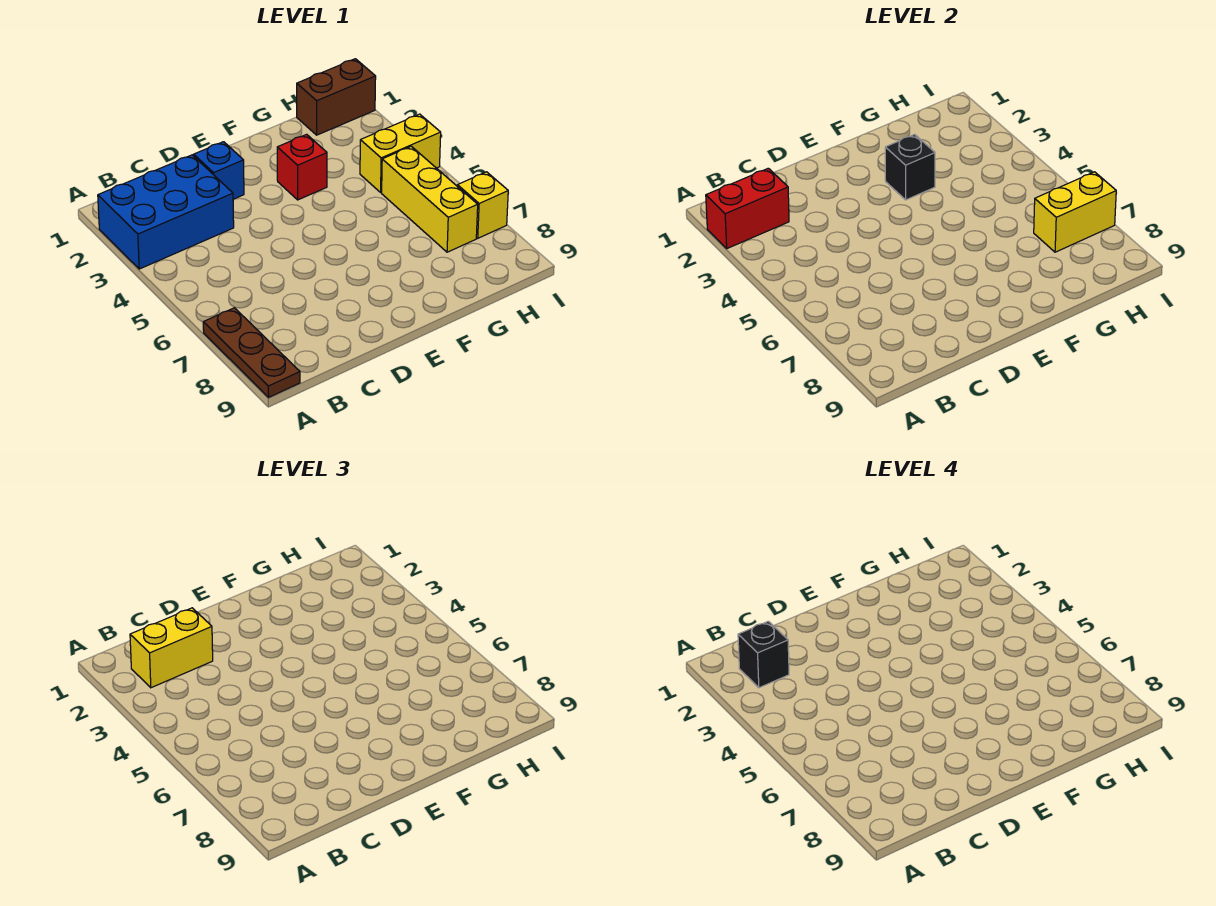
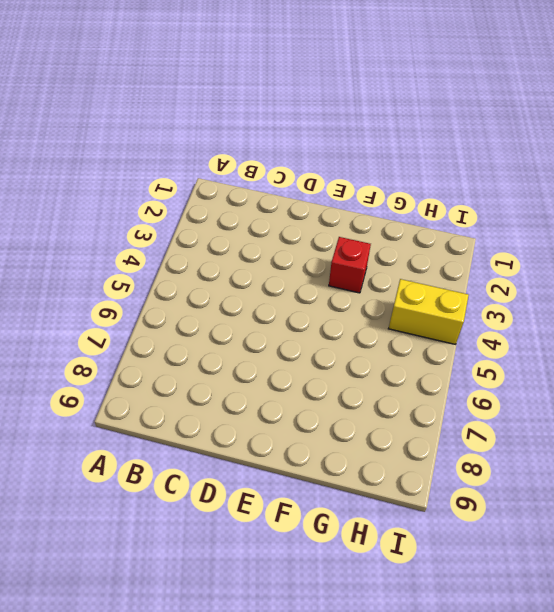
none -> blue brick A2:C3 level 1
none -> brown plate A7:A9 level 1
none -> blue brick D2 level 1

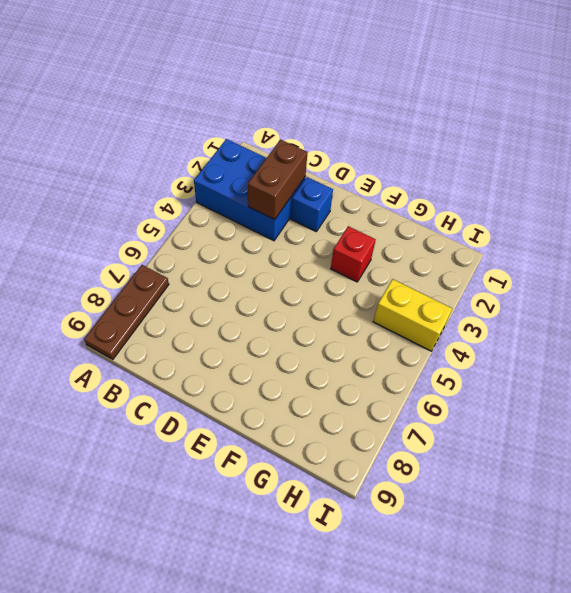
brown brick C2:C3 level 2 -> brown brick H1:I1 level 1
none -> yellow brick H5:H7 level 1
none -> yellow brick I7 level 1
none -> red brick A2:B2 level 2

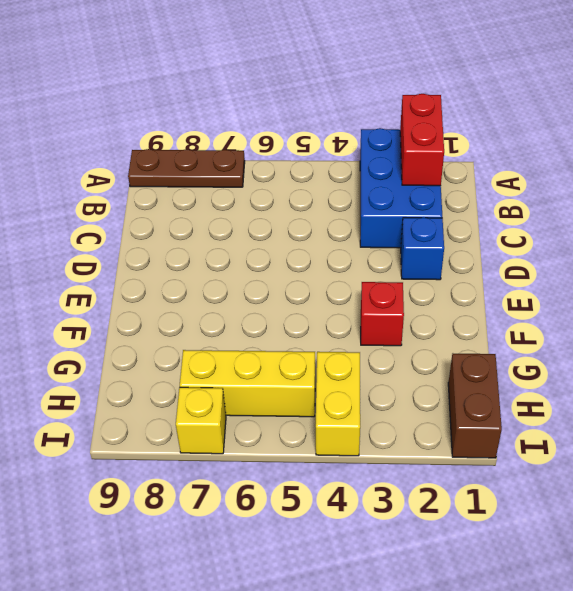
none -> black brick F3 level 2
none -> yellow brick H7:I7 level 2
none -> yellow brick B2:C2 level 3

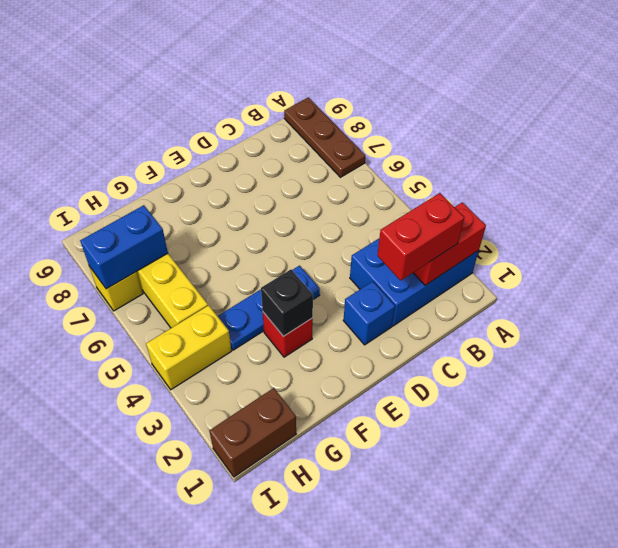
red brick B2:C2 level 3 -> yellow brick B2:C2 level 3
blue plate E4:G4 level 1 -> none
blue brick H7:I7 level 2 -> yellow brick H7:I7 level 2
none -> black brick B2 level 4

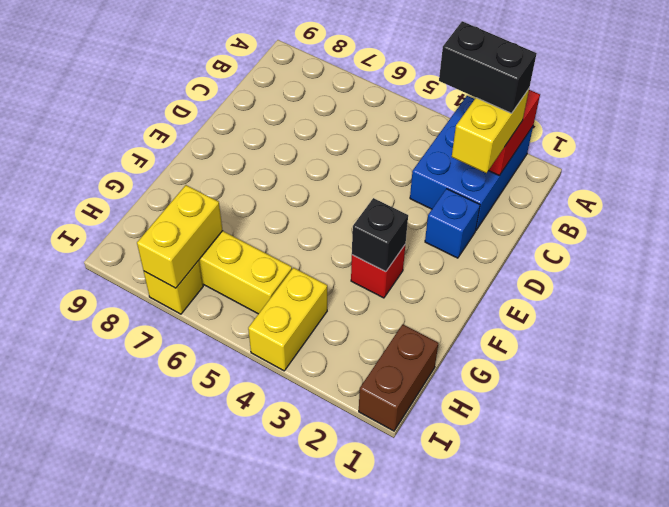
black brick B2:B3 level 4 -> black brick B2 level 4
none -> brown plate A7:A9 level 1

